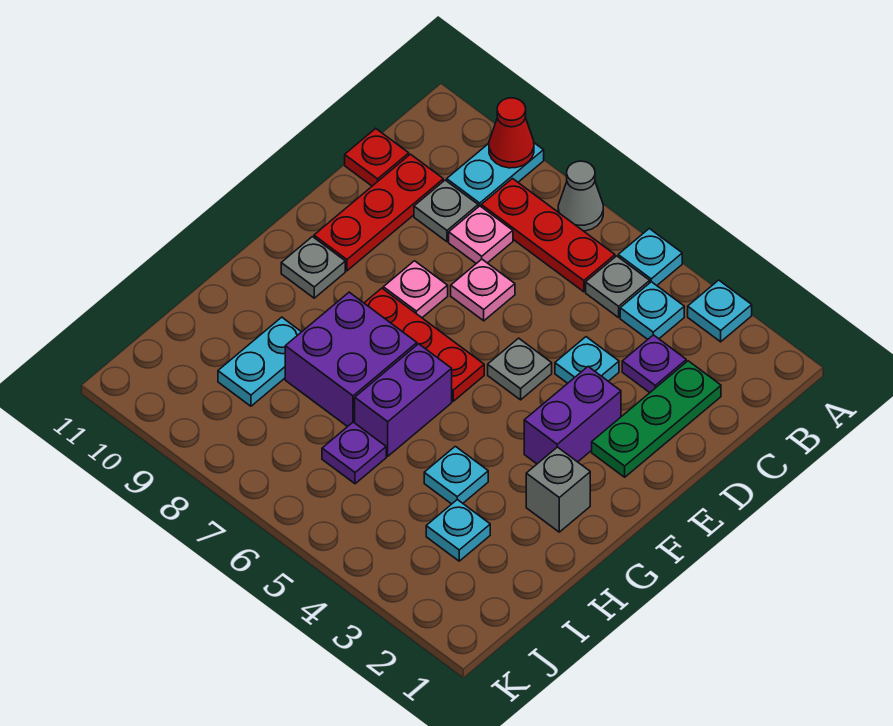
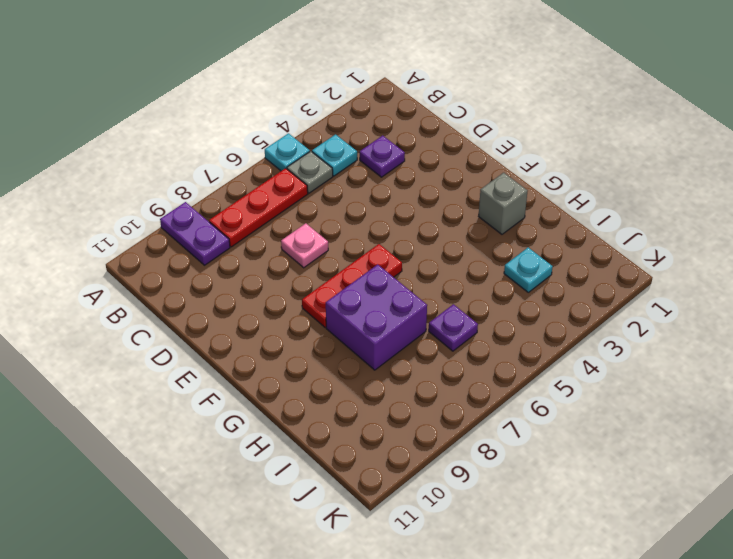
purple plate A9:B9 level 1 -> cyan plate A9:B9 level 1
none -> cyan plate A3 level 1
none -> grey cone A7 level 1
none -> green plate C2:E2 level 1

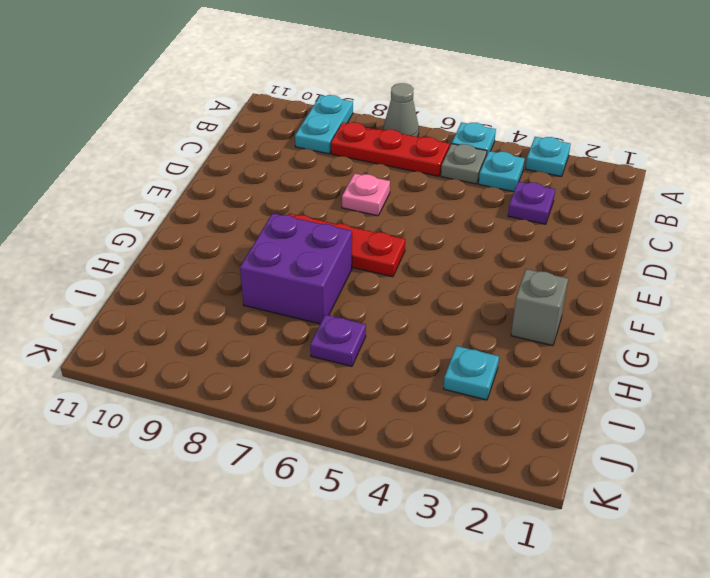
none -> green plate C2:E2 level 1
none -> pink plate C8 level 1
none -> grey plate C9 level 1

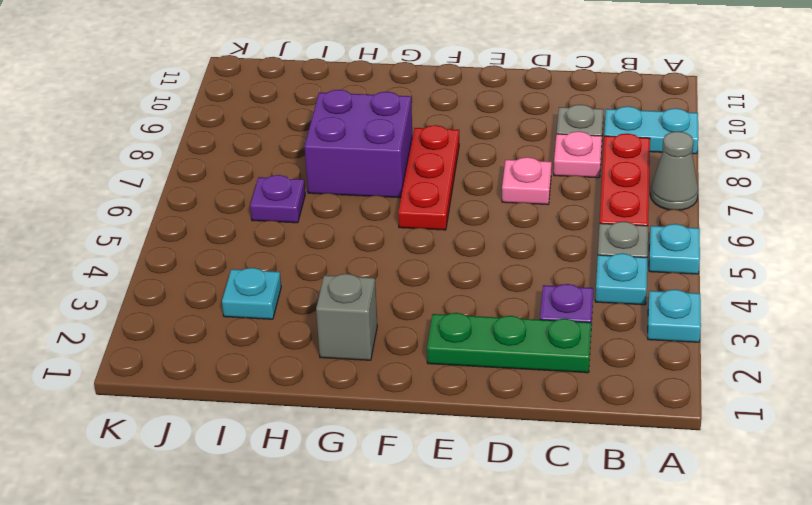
none -> red plate C10:E10 level 1
none -> red plate C11 level 1
none -> cyan plate D4 level 1

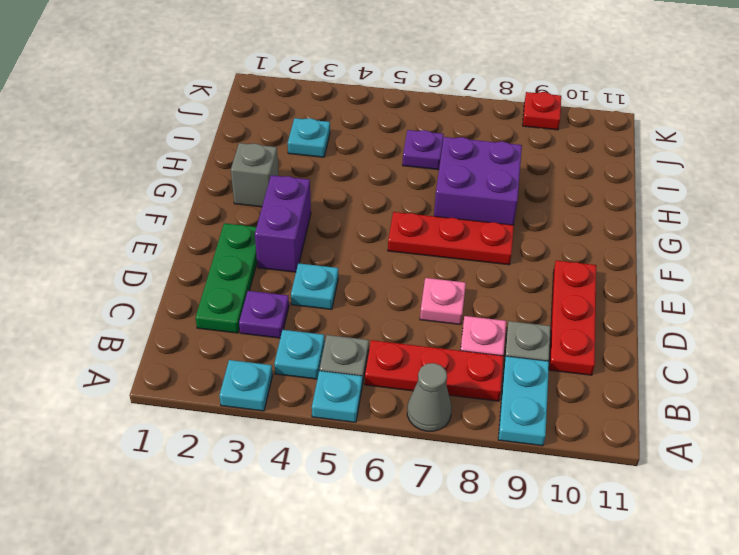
red plate K9 level 1 -> red plate C11 level 1
none -> grey plate E5 level 1
none -> pink plate E8 level 1
none -> grey plate F10 level 1

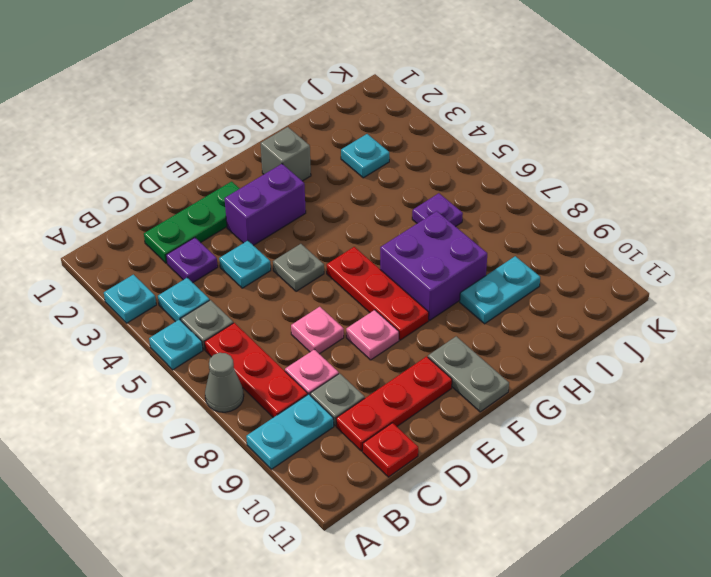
grey plate F10:F11 level 1 -> grey plate F10 level 1
none -> purple brick G6:H6 level 1
none -> cyan plate H4 level 1
none -> red cone A9 level 2

